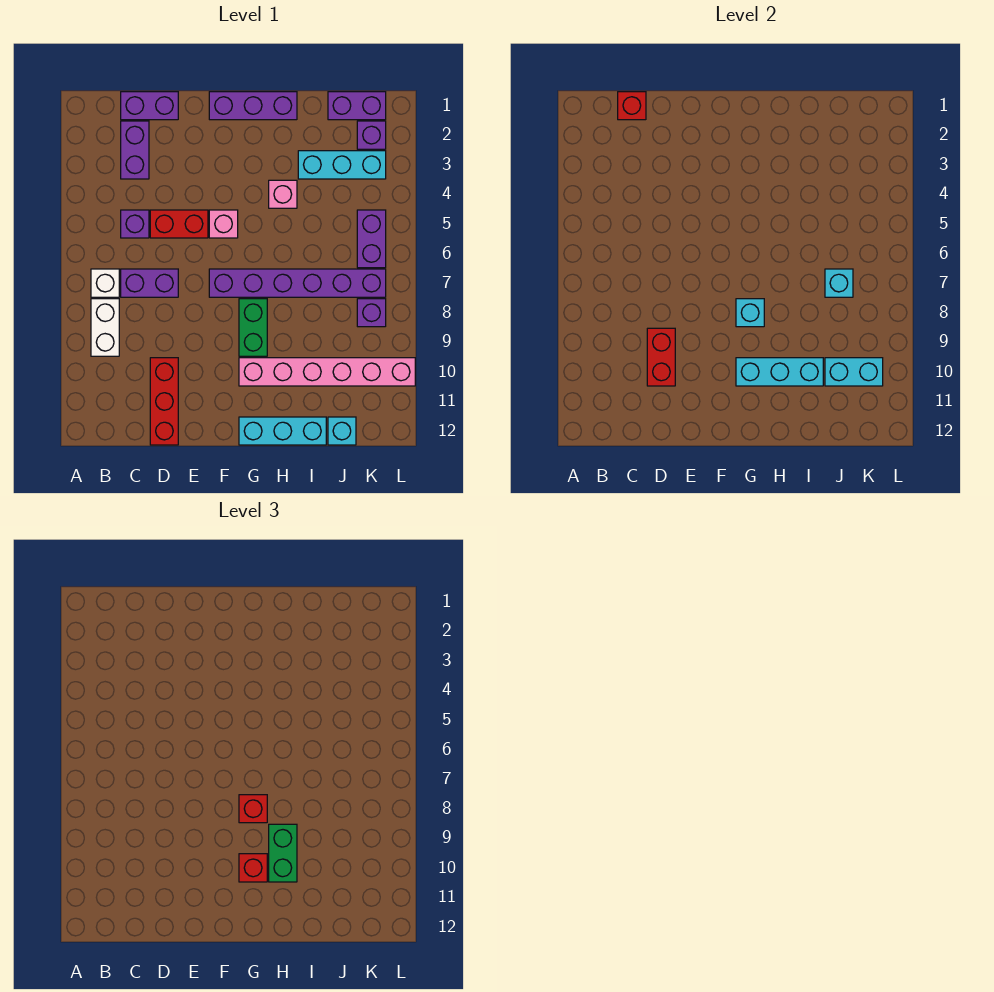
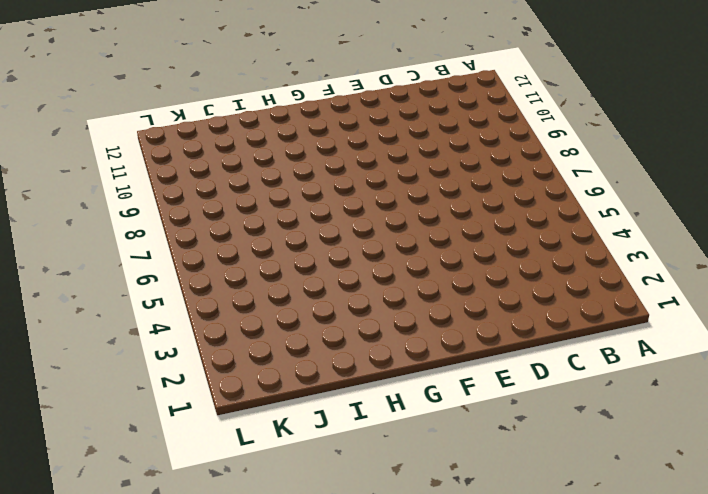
none -> white brick B7 level 1
none -> white brick B8:B9 level 1
none -> purple brick C1:D1 level 1
none -> purple brick C2:C3 level 1

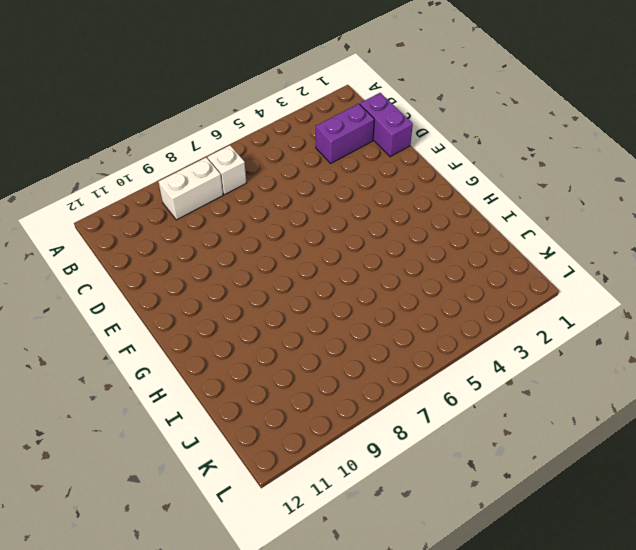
none -> purple brick C5 level 1
none -> purple brick C7:D7 level 1
none -> red brick D5:E5 level 1
none -> red brick D10:D12 level 1

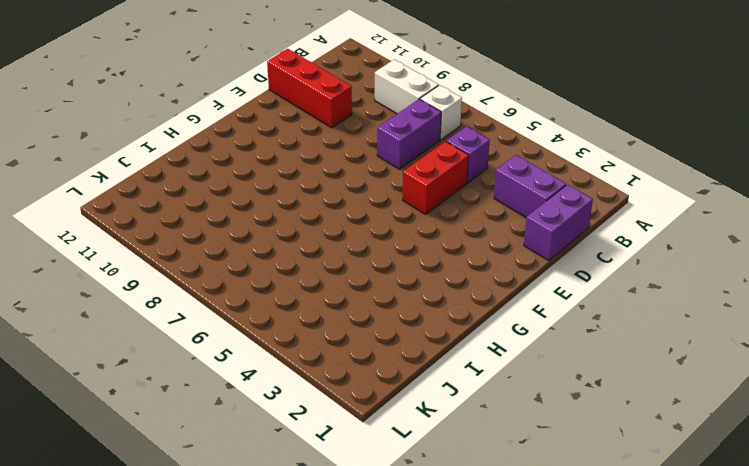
none -> purple brick F1:H1 level 1
none -> pink brick F5 level 1
none -> purple brick F7:K7 level 1
none -> green brick G8:G9 level 1

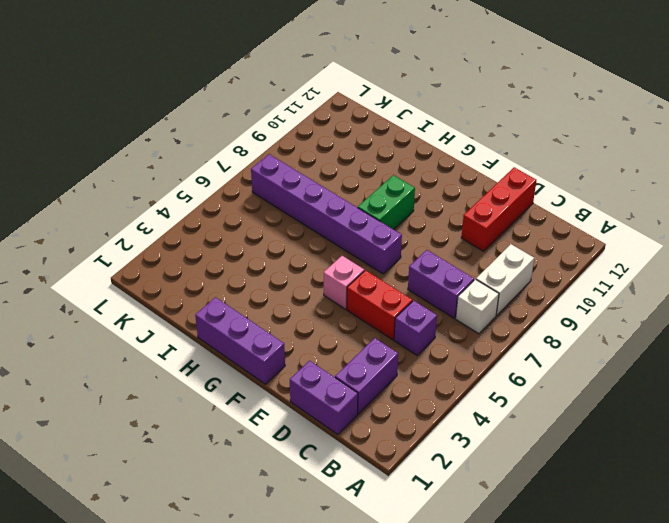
none -> pink brick G10:L10 level 1
none -> cyan brick G12:I12 level 1
none -> pink brick H4 level 1
none -> cyan brick I3:K3 level 1

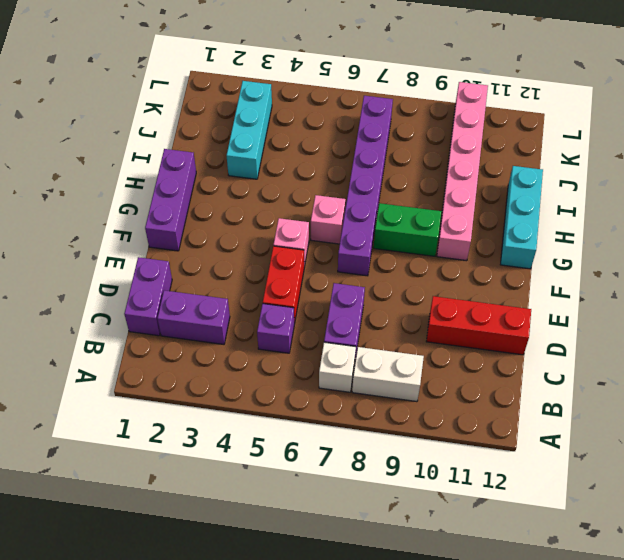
pink brick G6 level 1 -> pink brick H4 level 1
none -> purple brick J1:K1 level 1
none -> cyan brick J12 level 1
none -> purple brick K2 level 1
none -> purple brick K5:K6 level 1

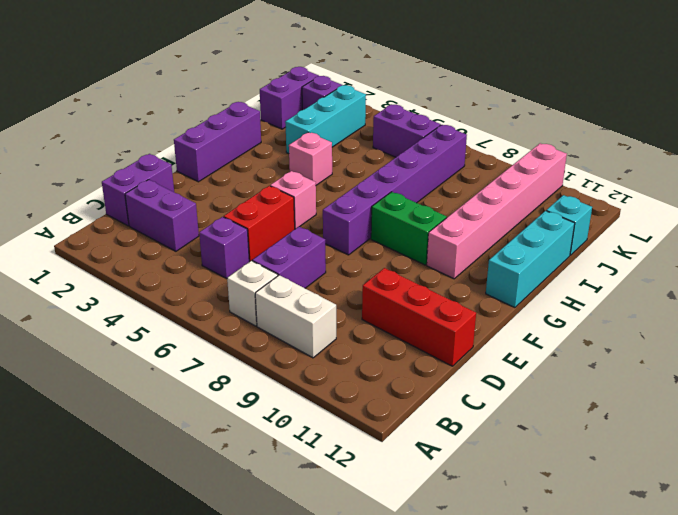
none -> purple brick K8 level 1
none -> red brick C1 level 2
none -> red brick D9:D10 level 2
none -> cyan brick G8 level 2

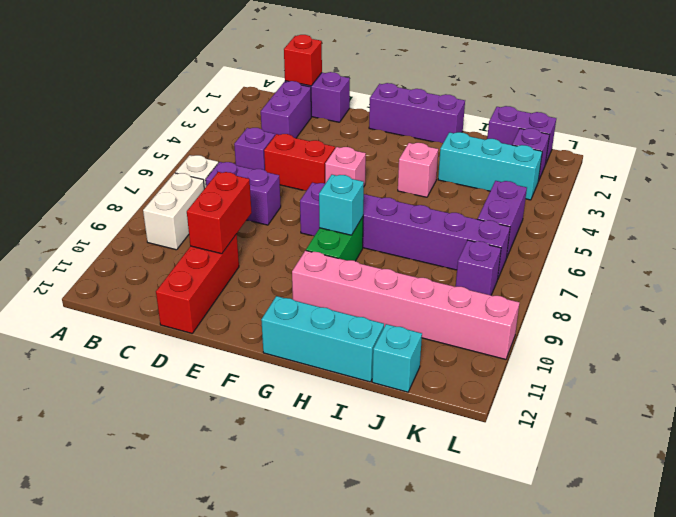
none -> cyan brick G10:I10 level 2
none -> cyan brick J7 level 2
none -> cyan brick J10:K10 level 2
none -> red brick G8 level 3

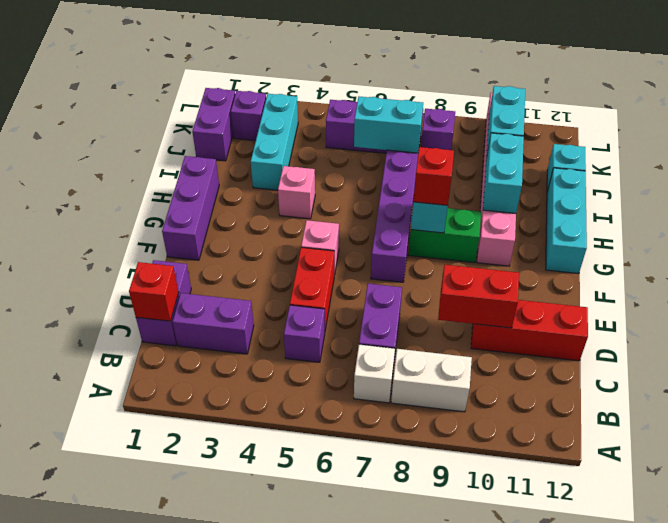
cyan brick H10:I10 level 2 -> cyan brick G10:I10 level 2
cyan brick J6:J7 level 2 -> cyan brick J7 level 2
none -> red brick G10 level 3
none -> green brick H9:H10 level 3

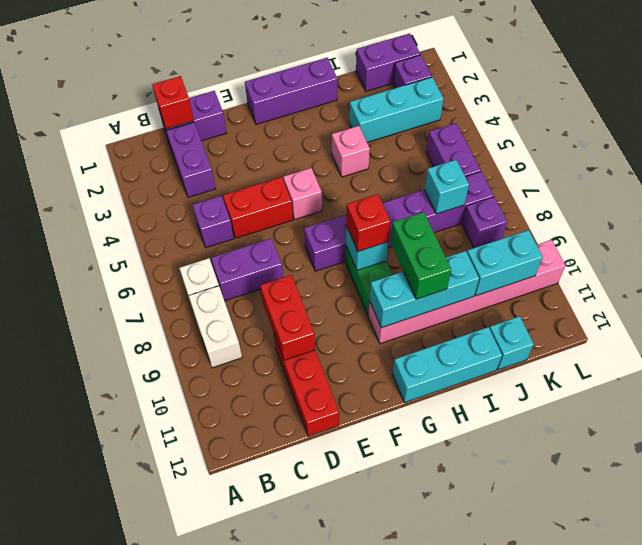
none -> red brick G10 level 3

